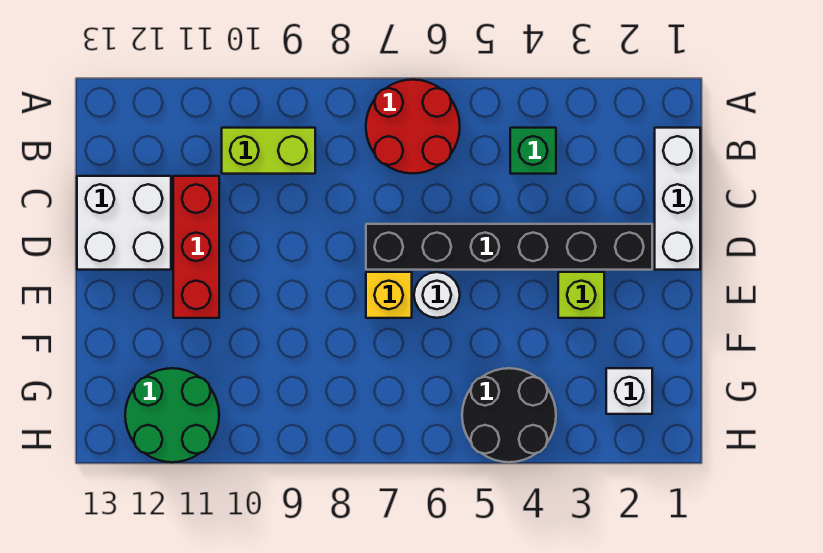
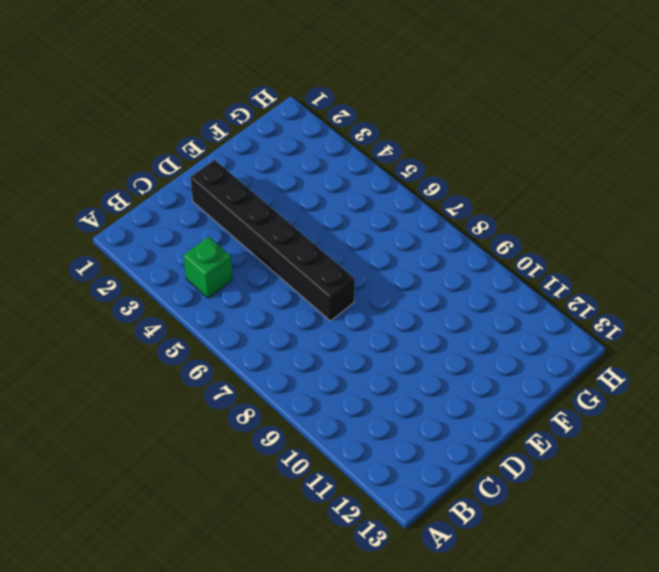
none -> red round brick A6:B7 level 1
none -> white brick B1:D1 level 1
none -> lime brick B9:B10 level 1

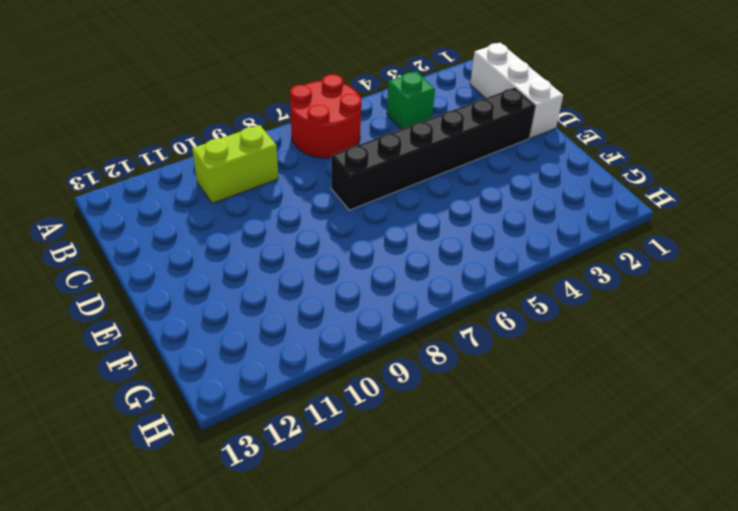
none -> red brick C11:E11 level 1
none -> white brick C12:D13 level 1
none -> lime brick E3 level 1

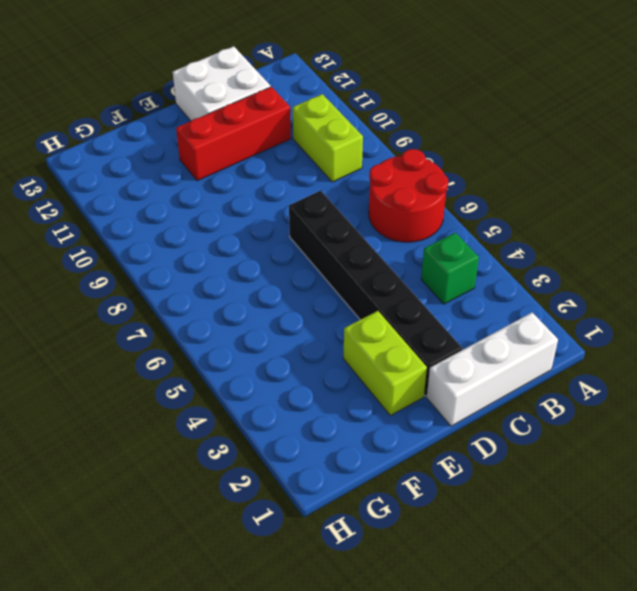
lime brick E2:E3 level 1 -> lime brick E3 level 1
none -> white round brick E6 level 1
none -> yellow brick E7 level 1
none -> white brick G2 level 1

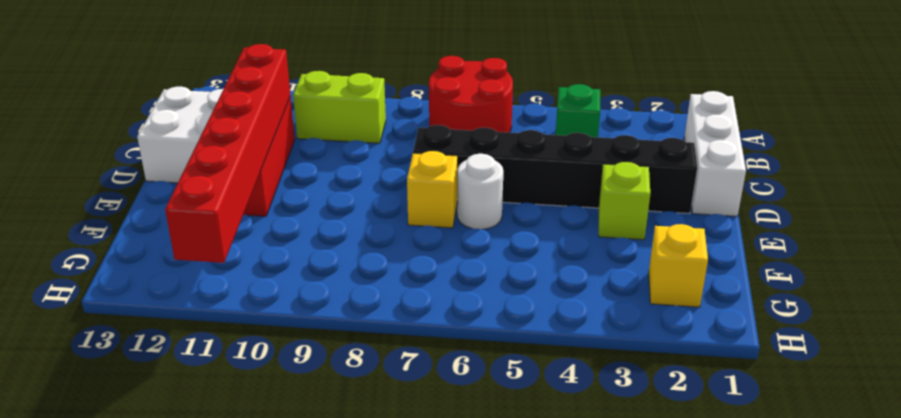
red brick C11:H11 level 2 -> none
yellow brick G2 level 1 -> white brick G2 level 1
none -> black round brick G4:H5 level 1
none -> green round brick G11:H12 level 1

